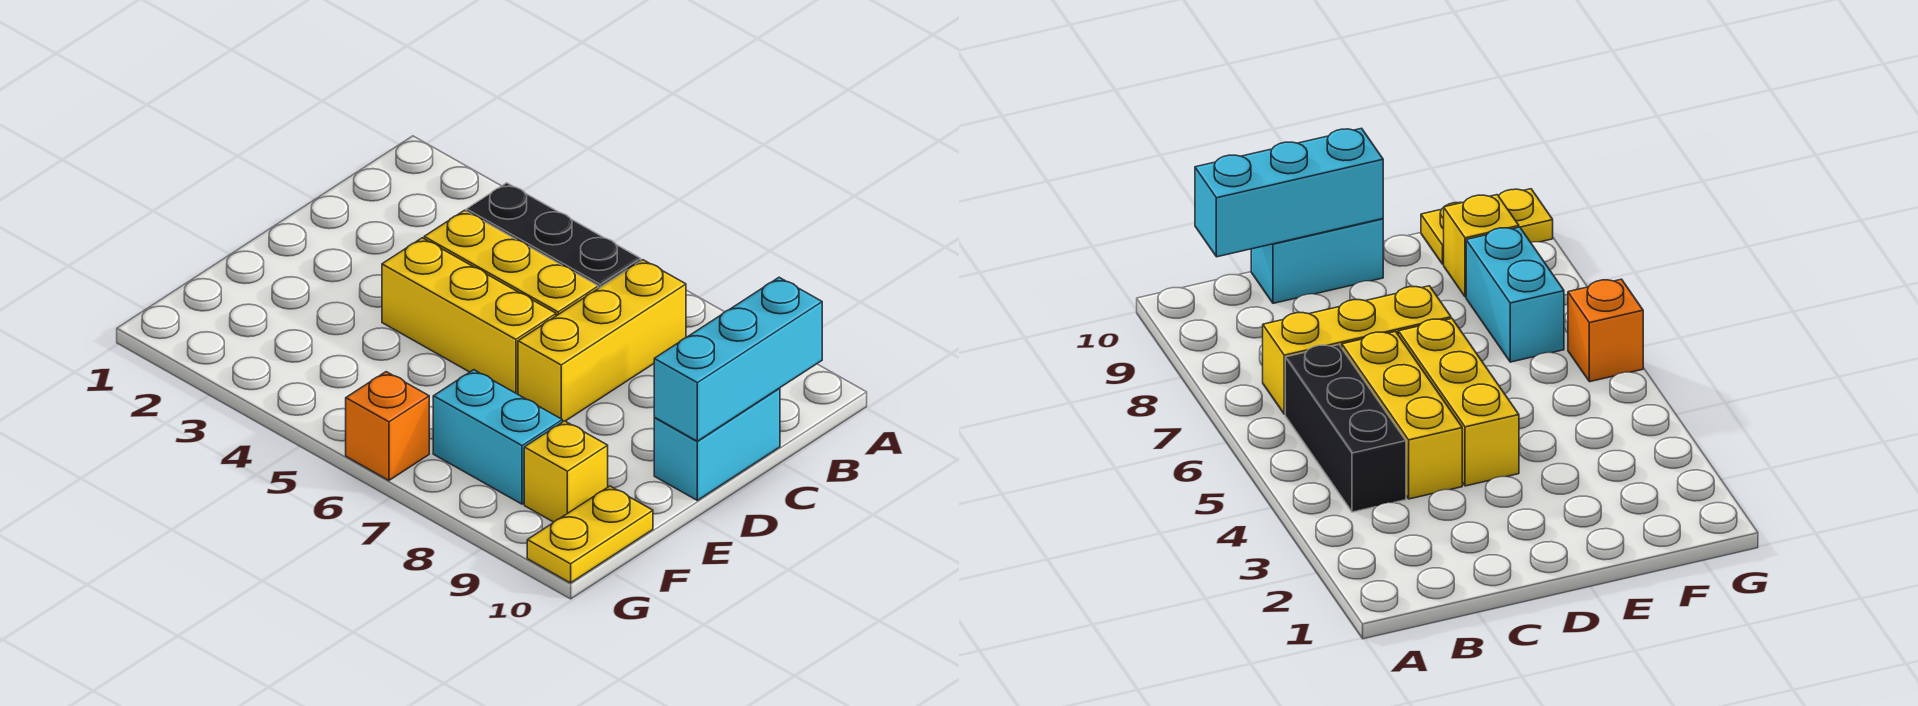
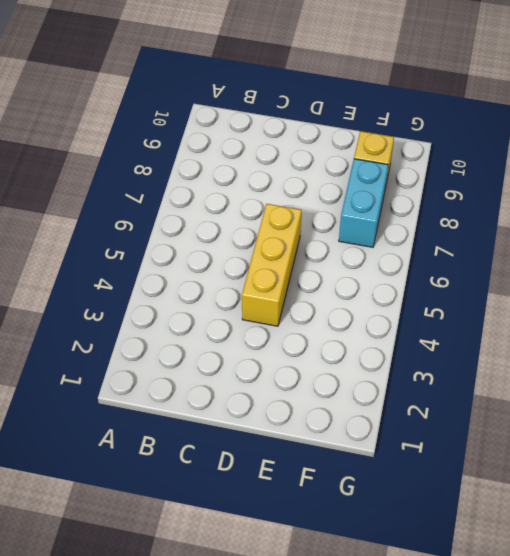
none -> black brick B4:B6 level 1
none -> yellow brick B7:D7 level 1

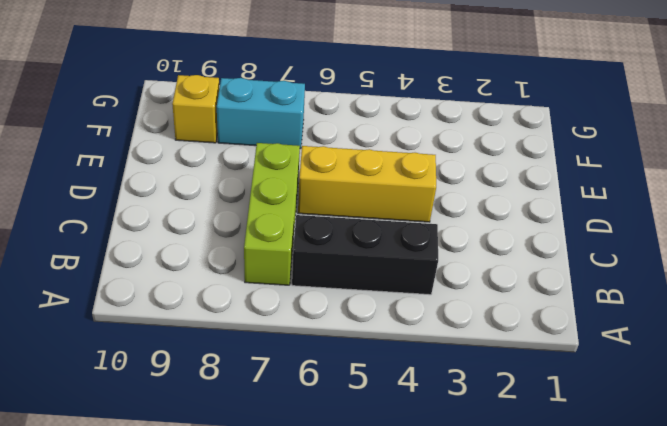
lime brick B7:D7 level 1 -> yellow brick B7:D7 level 1
none -> yellow brick C4:C6 level 1
none -> cyan brick C10:D10 level 1

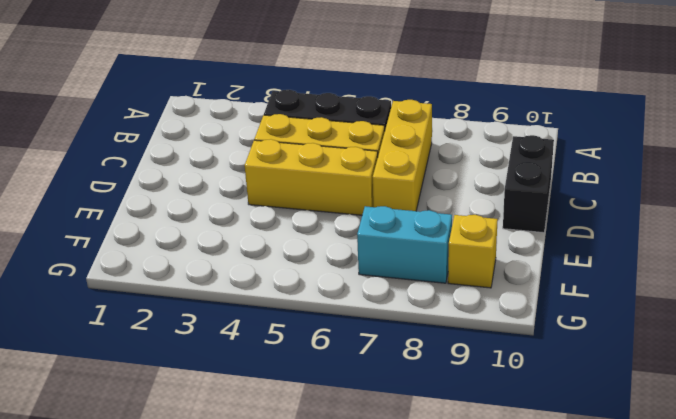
black brick C10:D10 level 1 -> cyan brick C10:D10 level 1
none -> yellow plate F10:G10 level 1
none -> orange brick G6 level 1

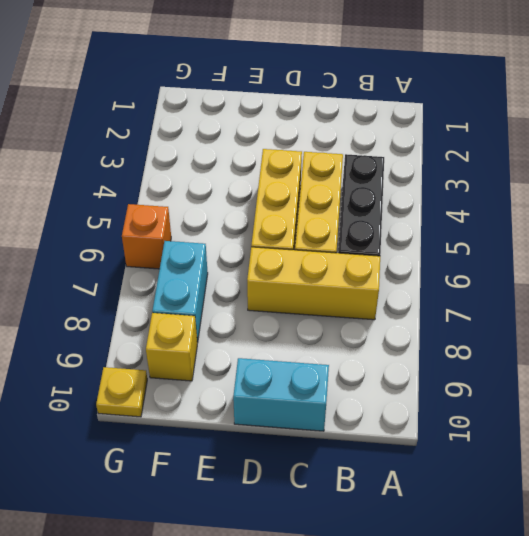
yellow plate G10 level 1 -> yellow plate F10:G10 level 1
none -> cyan brick B10:D10 level 2

